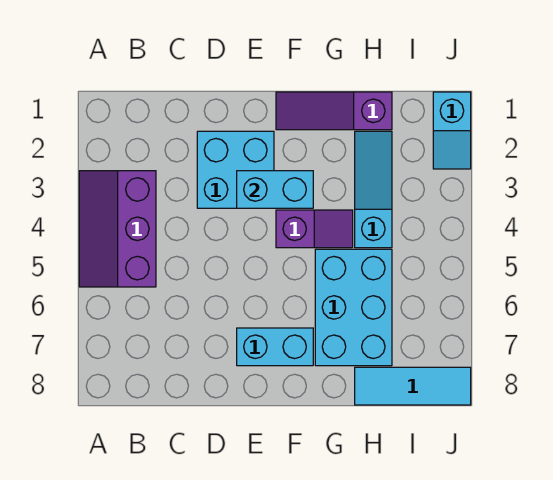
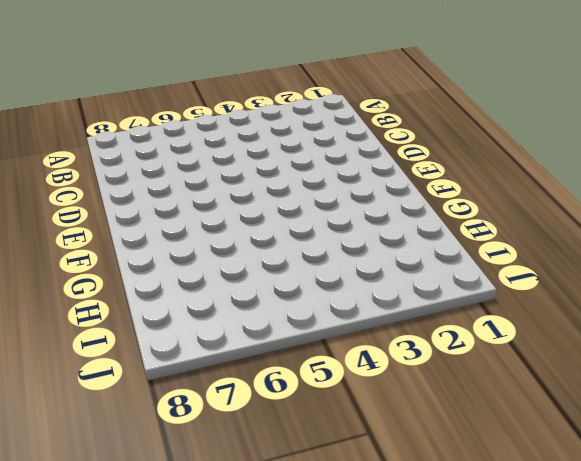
none -> purple slope A3:B5 level 1 top B
none -> cyan brick D2:E3 level 1

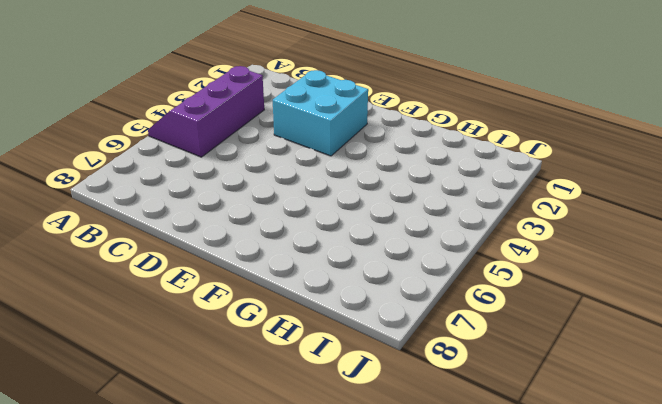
none -> cyan brick E7:F7 level 1
none -> purple slope F1:H1 level 1 top H

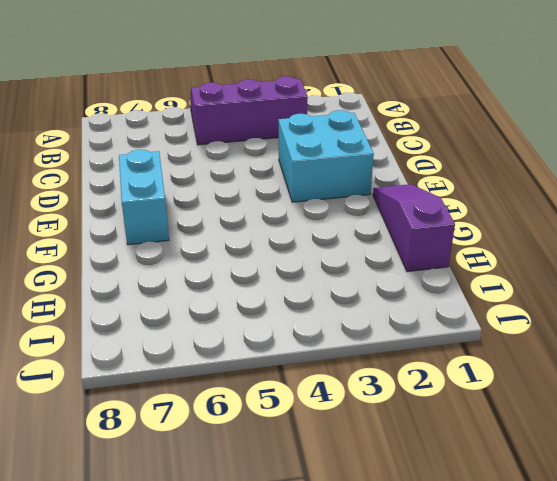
none -> purple slope F4:G4 level 1 top F
none -> cyan brick G5:H7 level 1

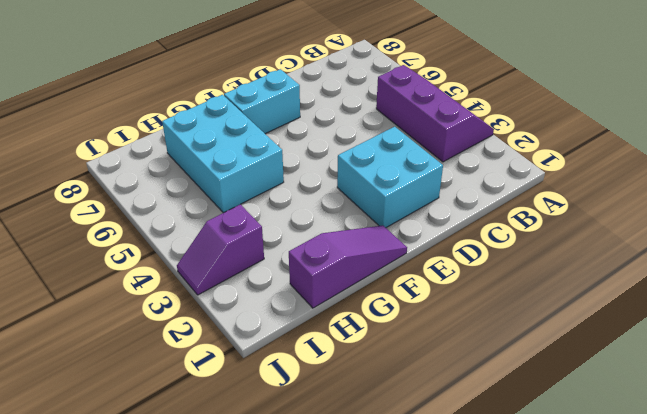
purple slope I3:J3 level 1 top I -> purple slope F4:G4 level 1 top F
none -> cyan slope H2:H4 level 1 top 4
none -> cyan tile H8:J8 level 1

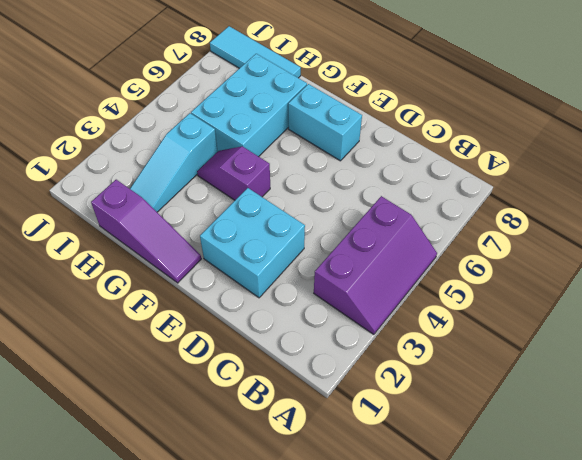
none -> cyan slope J1:J2 level 1 top 1
none -> cyan brick E3:F3 level 2

